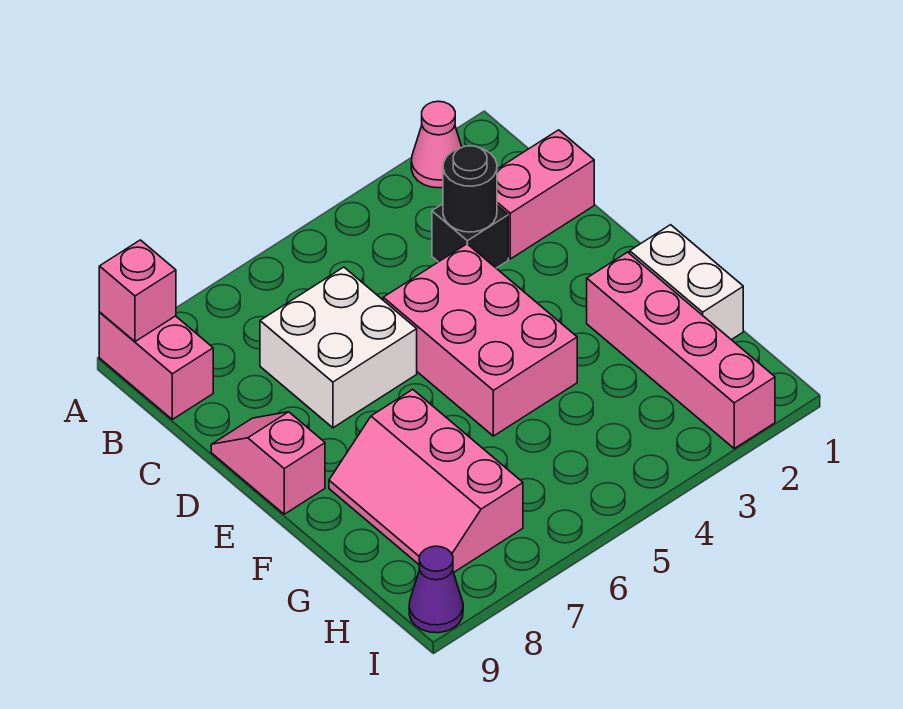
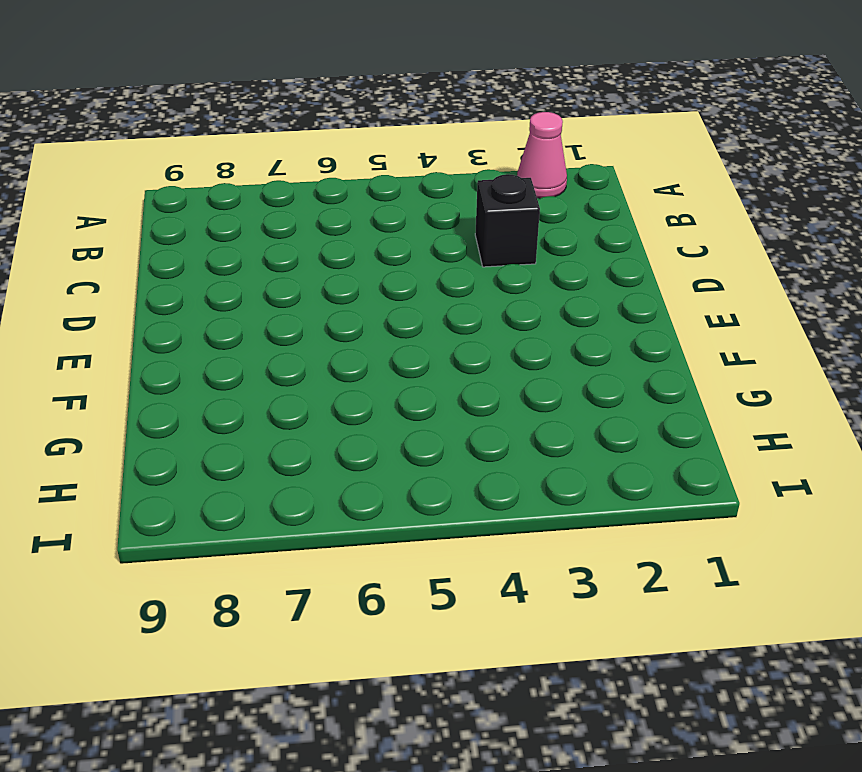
none -> pink brick A9:B9 level 1
none -> pink brick C1:C2 level 1
none -> white brick C6:D7 level 1

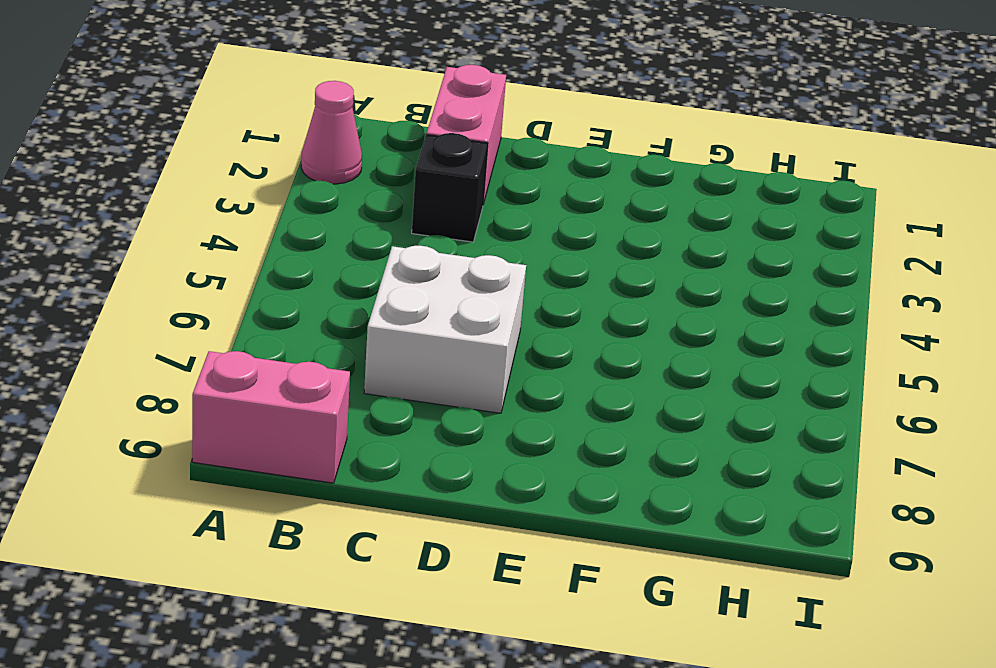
none -> pink brick D4:F5 level 1
none -> pink slope D9:E9 level 1 top E
none -> white brick F1:G1 level 1

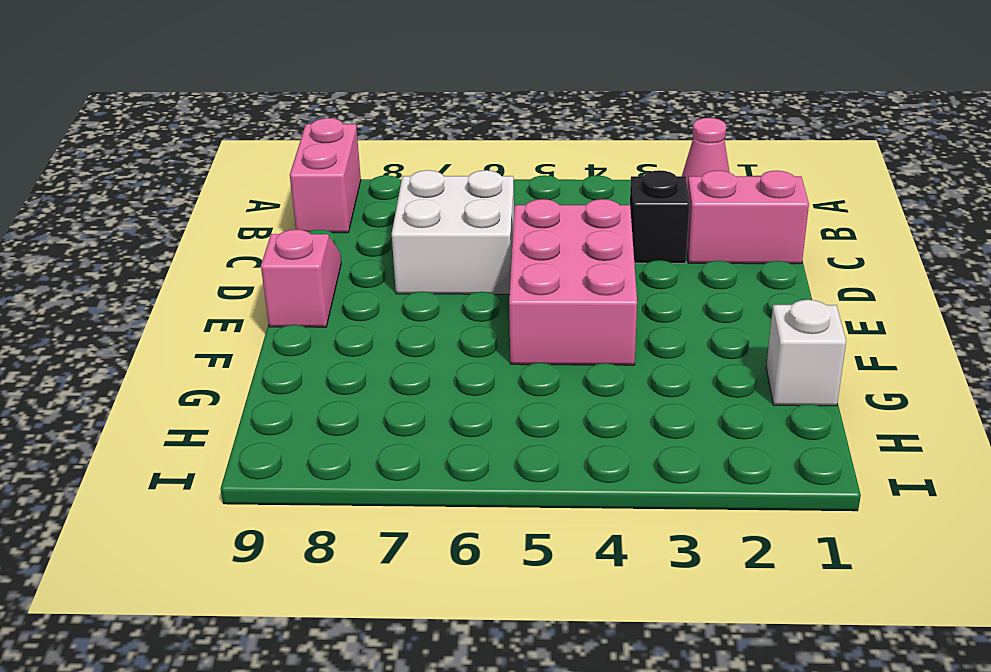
white brick G1 level 1 -> white brick F1:G1 level 1
none -> pink brick F2:I2 level 1
none -> pink slope F7:H8 level 1 top 7
none -> purple cone I9 level 1

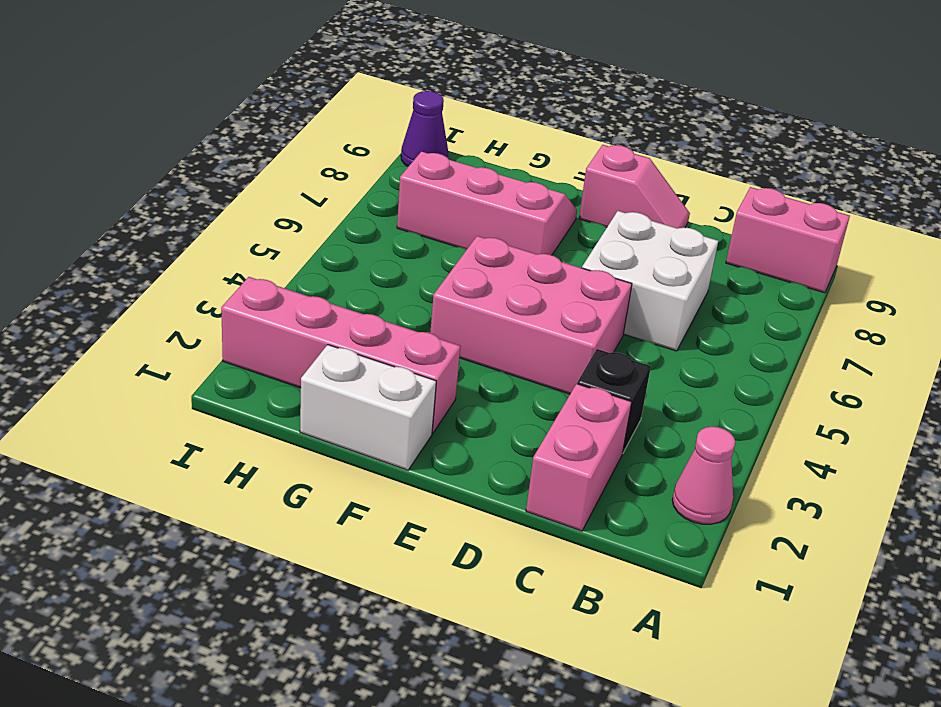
none -> pink brick A9 level 2
none -> black round brick C3 level 2

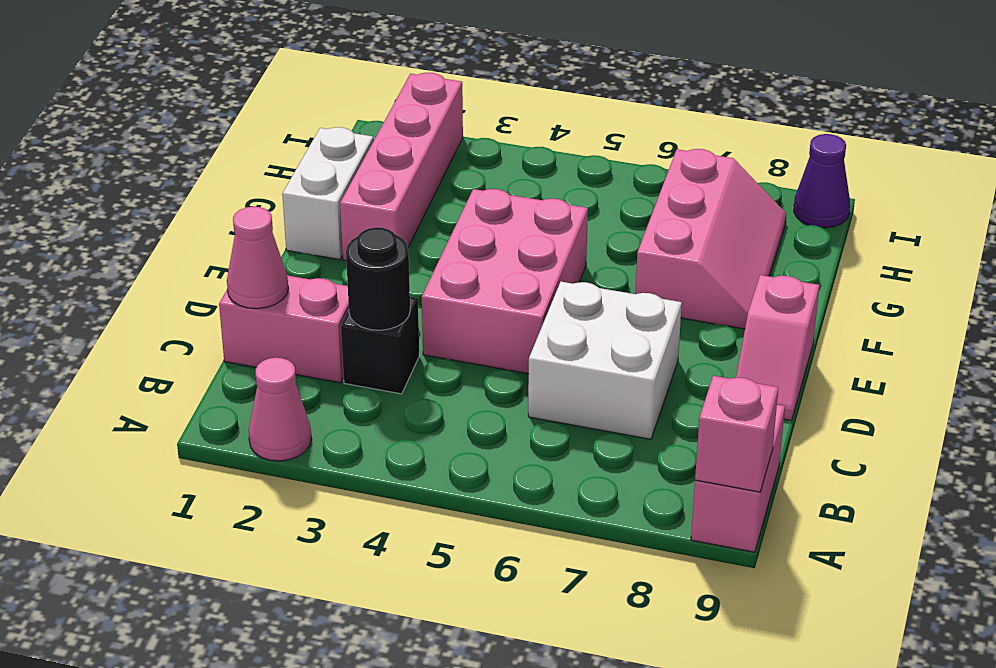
pink cone C1 level 2 -> none

